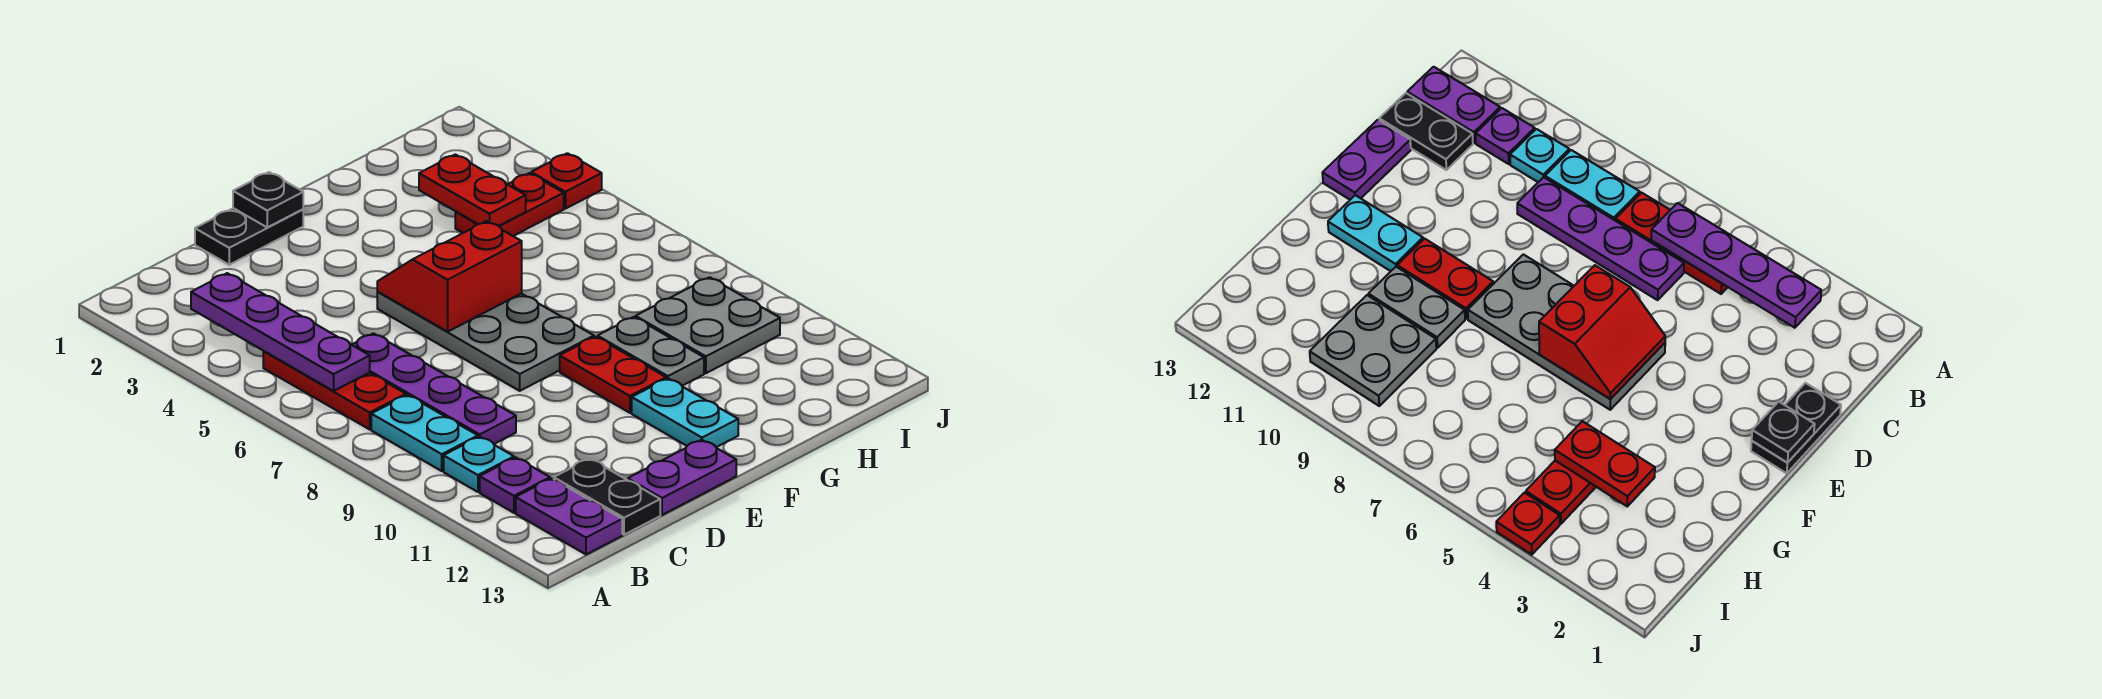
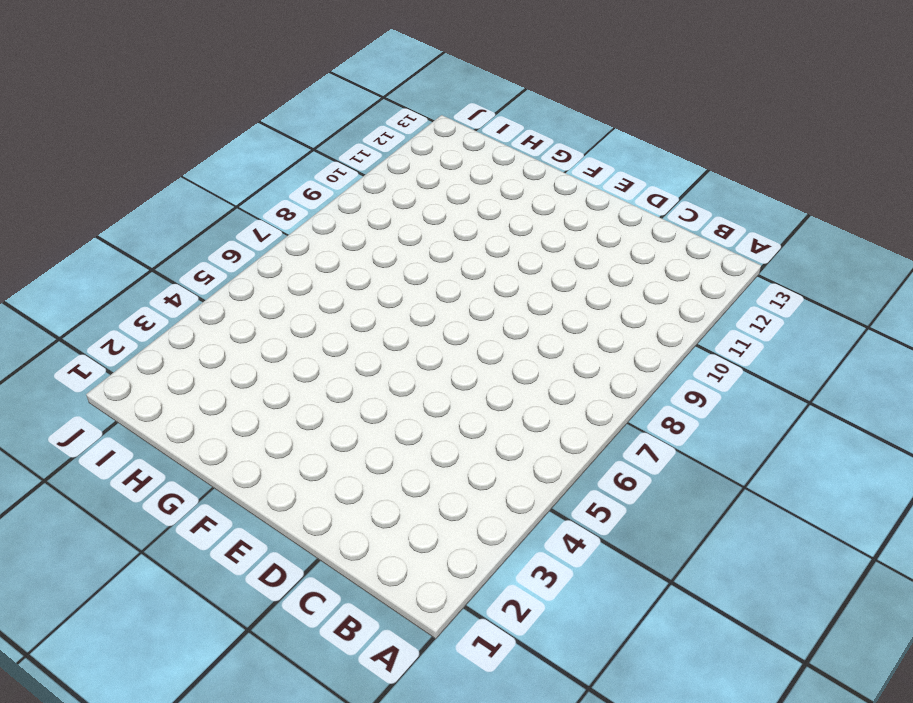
none -> red plate B5:B7 level 1
none -> cyan plate B8:B9 level 1
none -> cyan plate B10 level 1

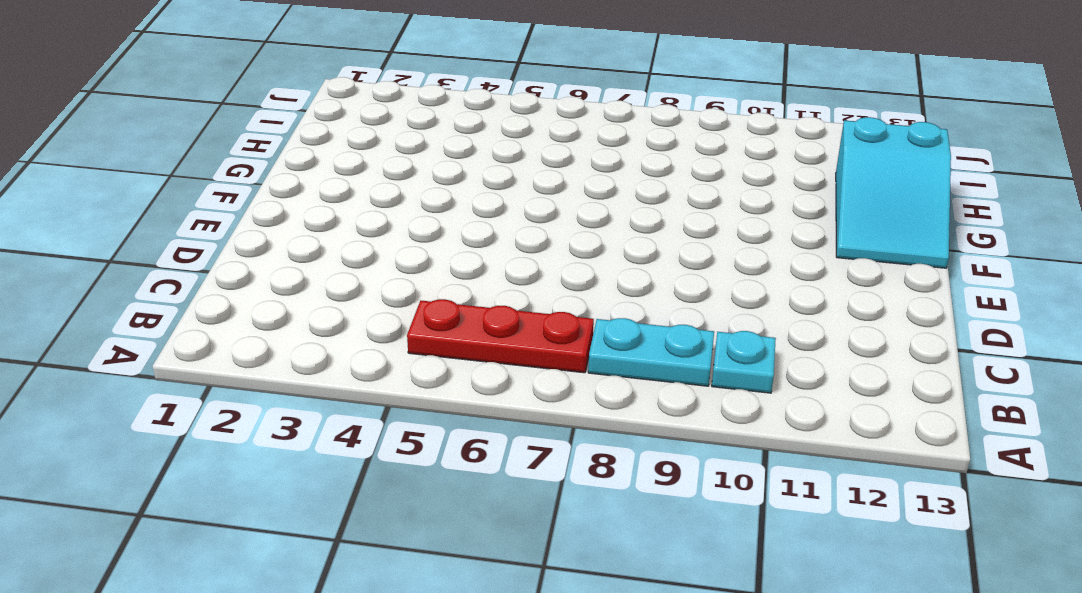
cyan slope F12:H13 level 1 top H -> cyan plate F11:F12 level 1
none -> purple plate B11 level 1
none -> purple plate B12:B13 level 1
none -> purple plate C6:C9 level 1

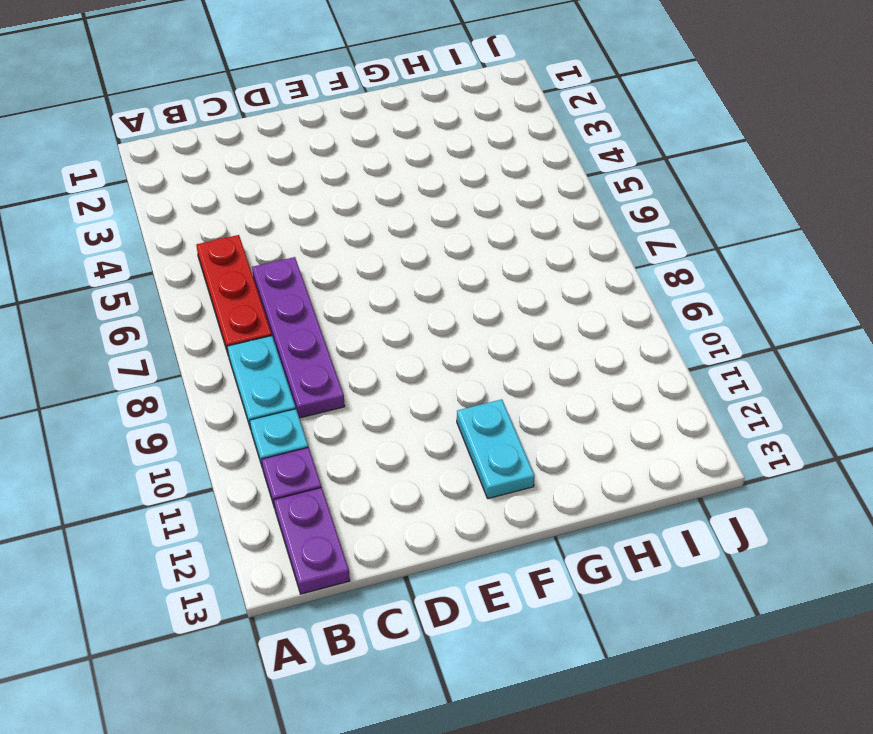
none -> black plate C12:C13 level 1
none -> black plate D1:E1 level 1
none -> purple plate D13:E13 level 1

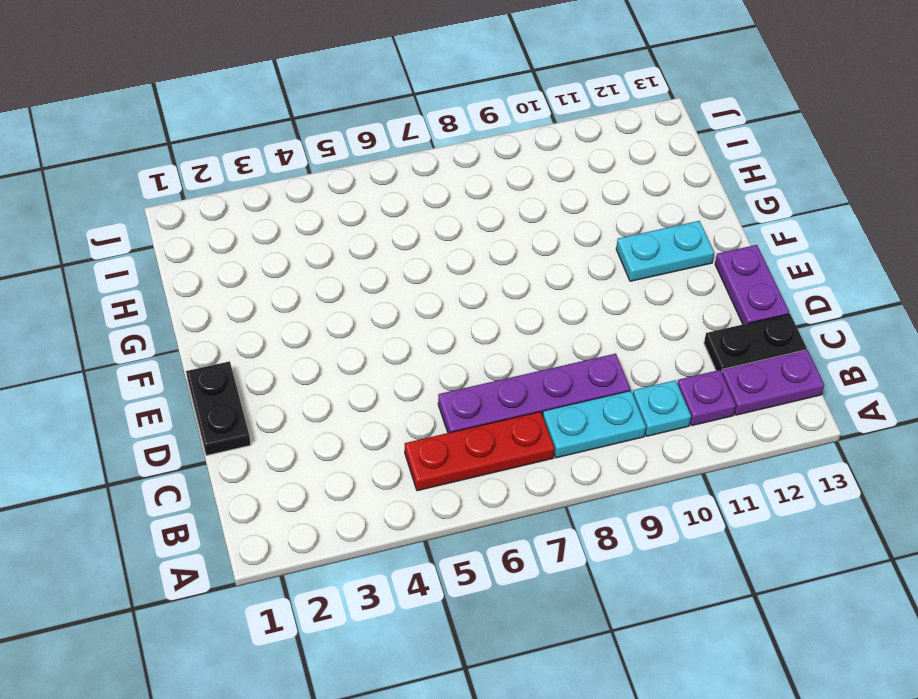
none -> grey plate E5:F8 level 1
none -> red plate F9:F10 level 1
none -> grey plate G9:G10 level 1

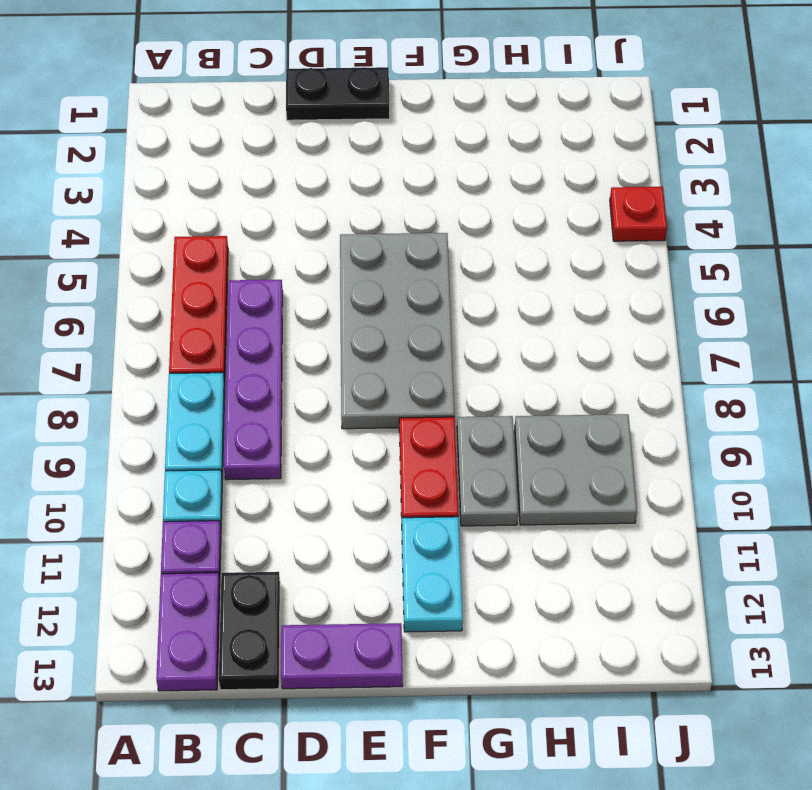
none -> red plate H4:I4 level 1
none -> purple plate B3:B6 level 2
none -> black plate E1 level 2

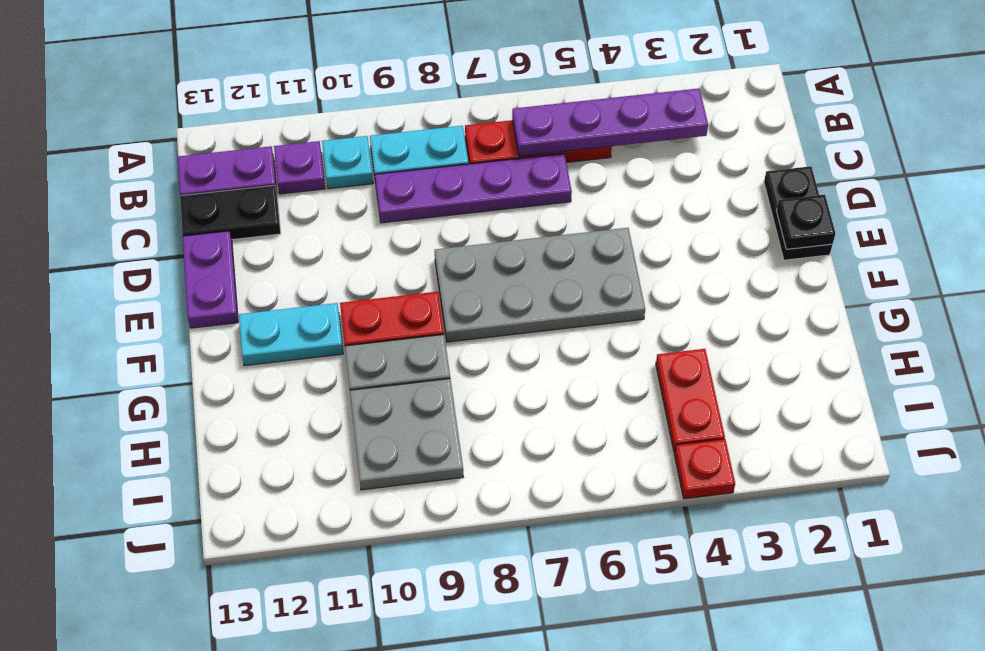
none -> red slope E5:F6 level 2 top 6
none -> red plate H3:H4 level 2

